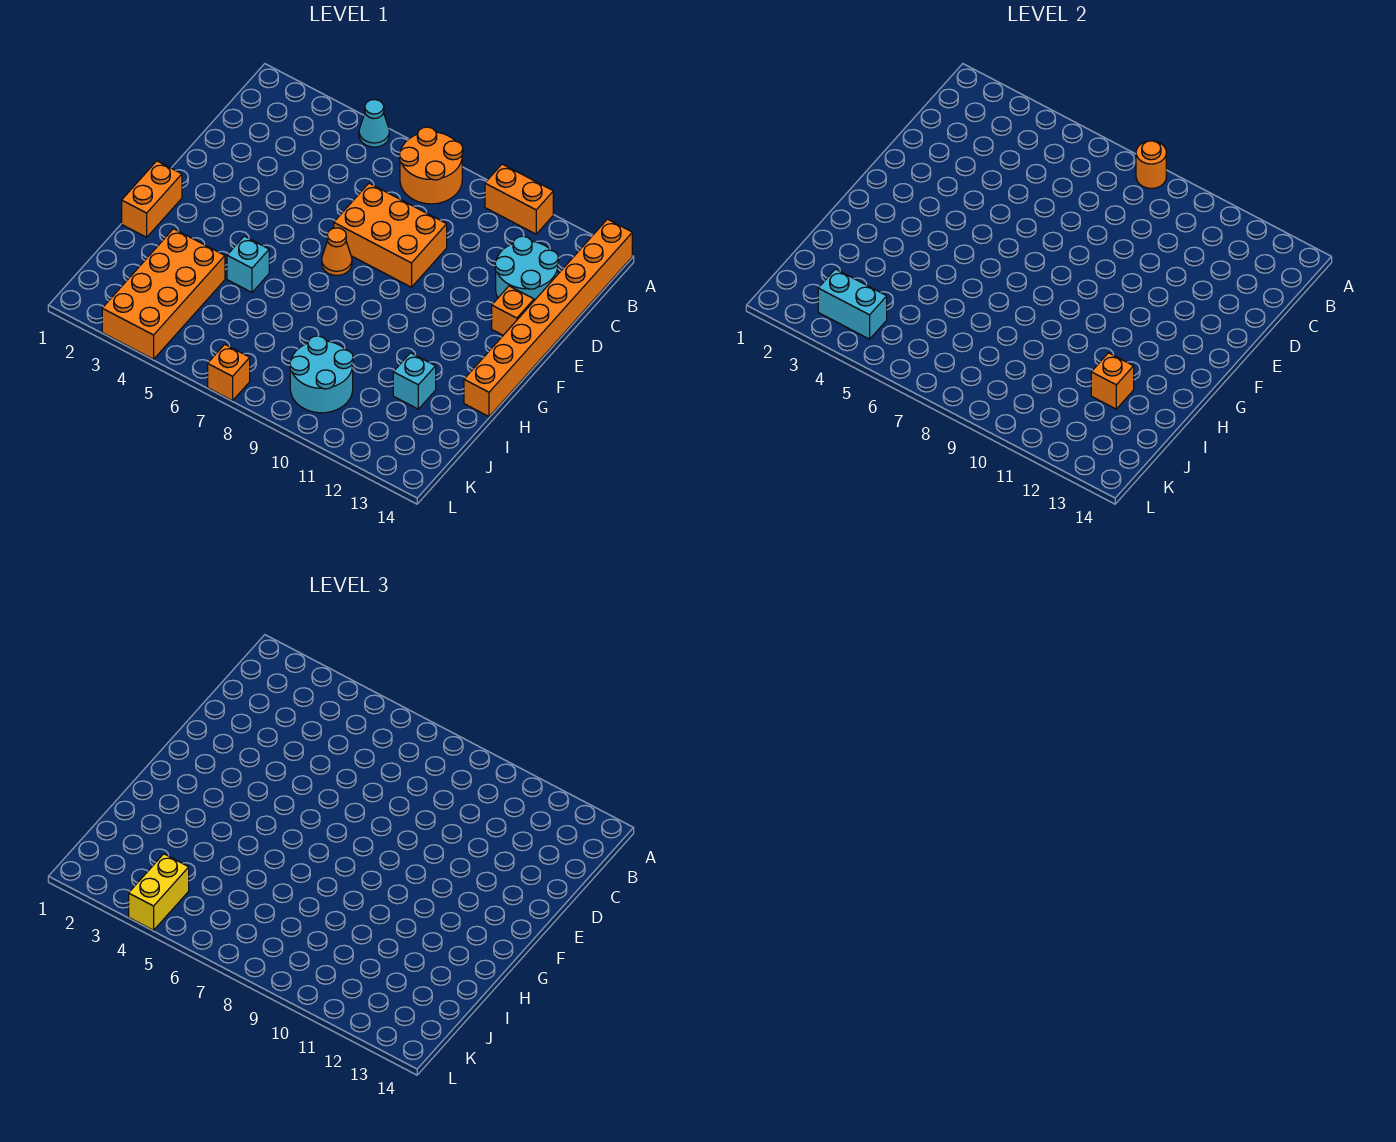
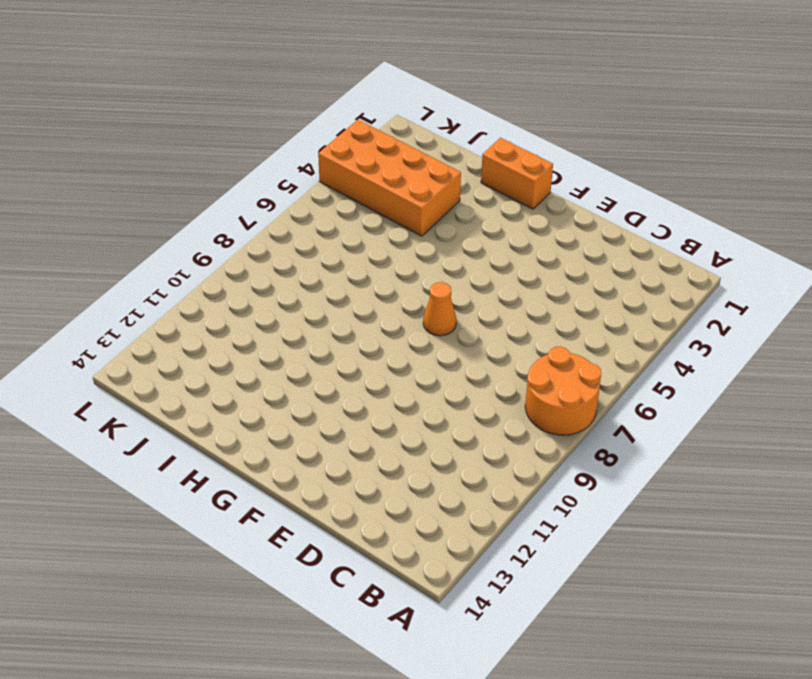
none -> cyan cone A5 level 1
none -> orange brick A10:A11 level 1
none -> orange brick A14:H14 level 1

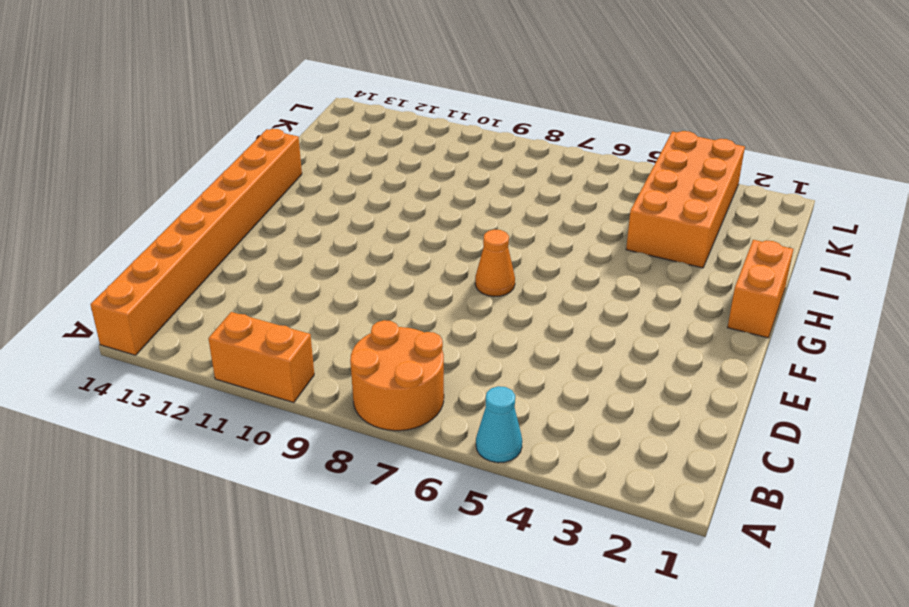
none -> cyan round brick C12:D13 level 1
none -> orange brick D7:E9 level 1
none -> orange brick E13 level 1

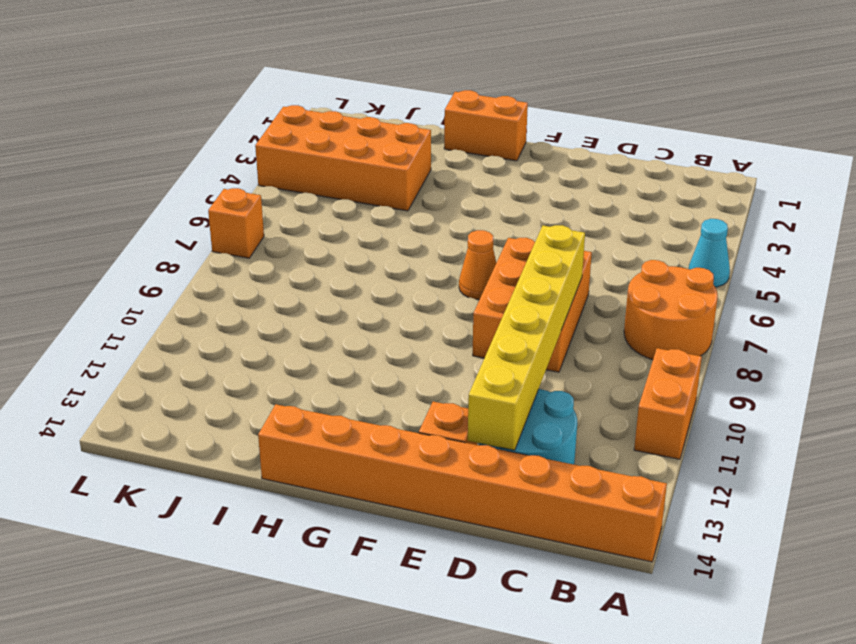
yellow brick D8:D13 level 2 -> none
none -> cyan brick H5 level 1
none -> cyan brick I12 level 1
none -> cyan round brick J9:K10 level 1

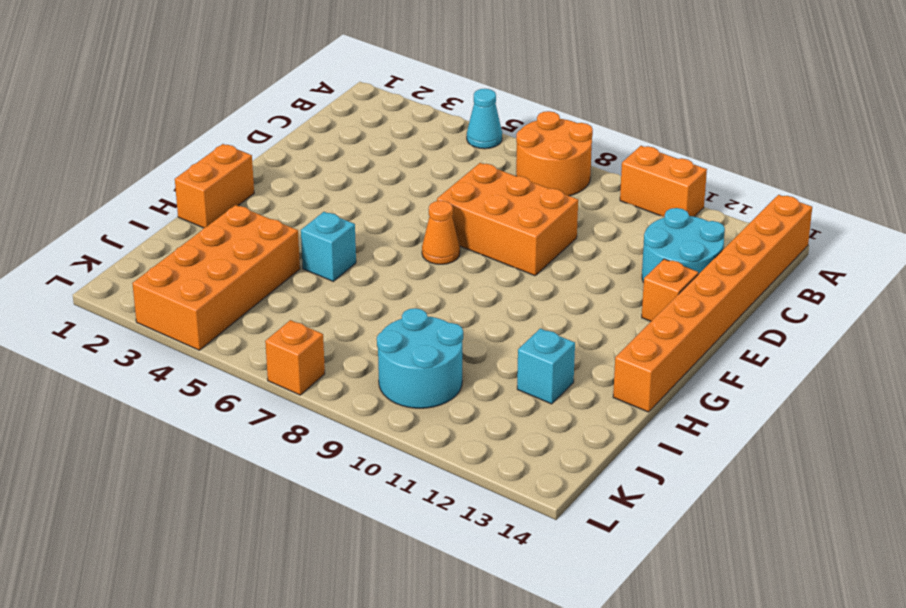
none -> orange round brick A8 level 2
none -> orange brick I12 level 2
none -> cyan brick K3:K4 level 2

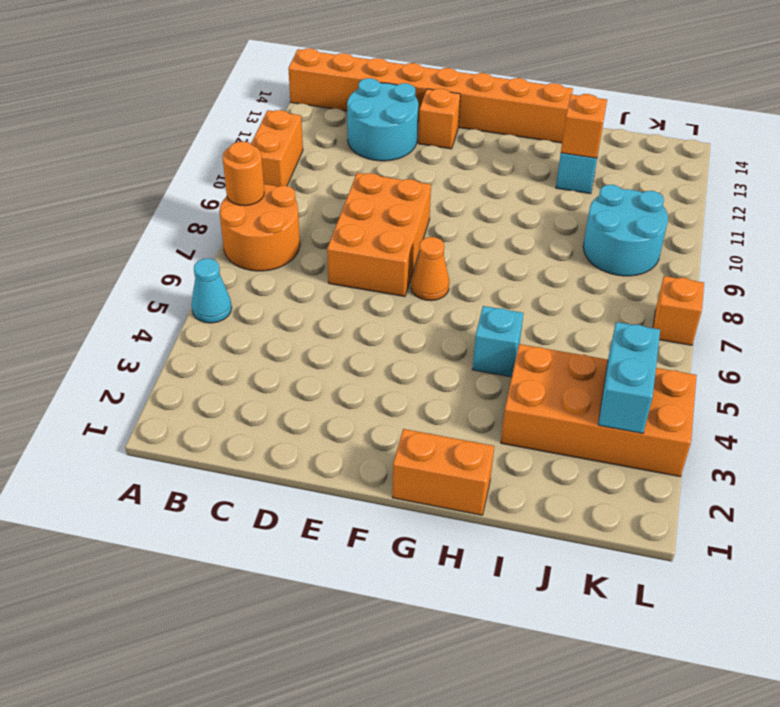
none -> yellow brick K4:L4 level 3

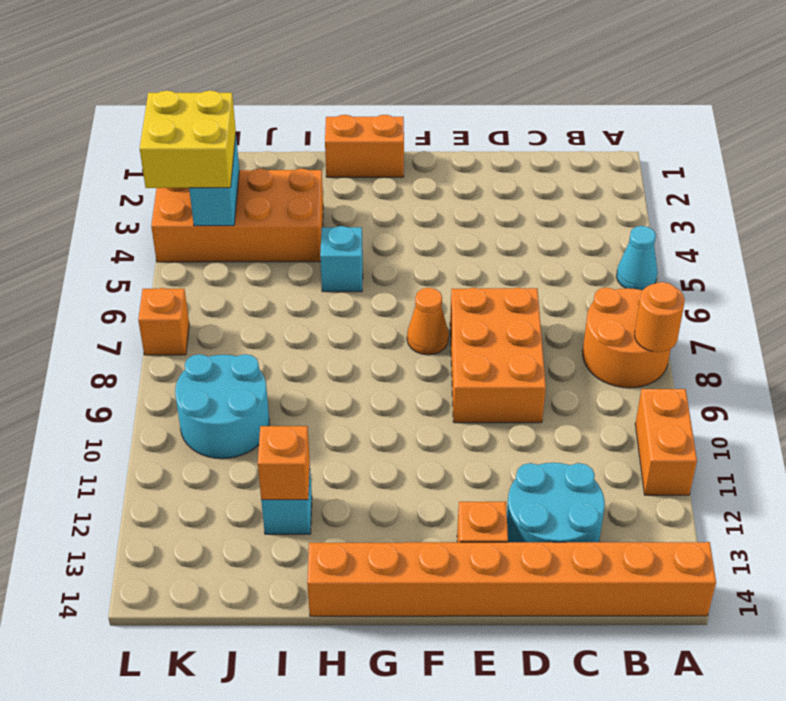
yellow brick K3:L4 level 3 -> yellow brick K4:L4 level 3

